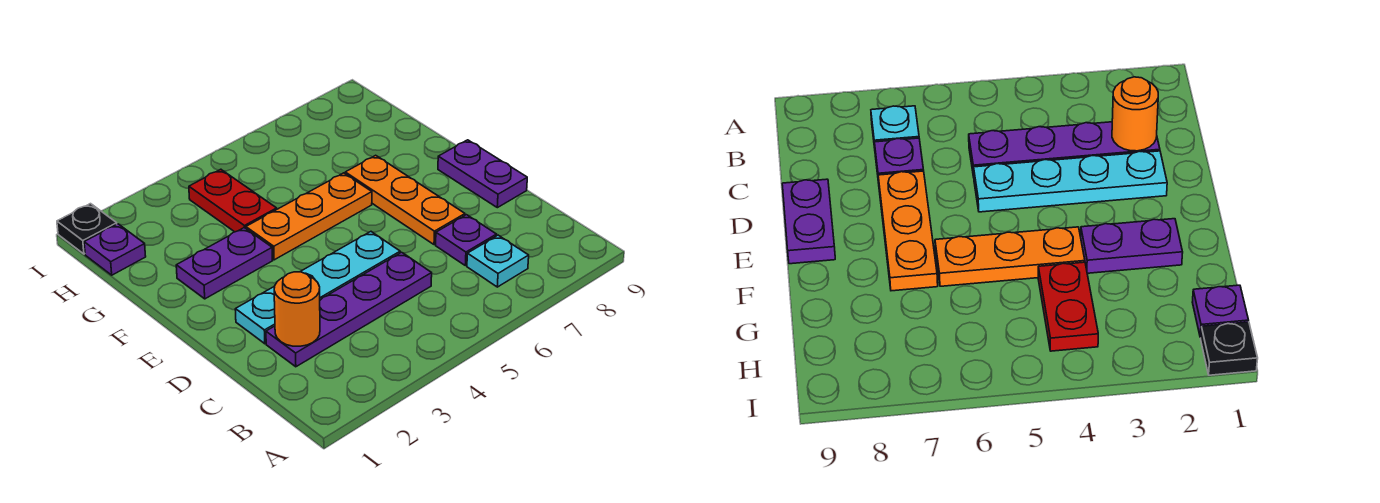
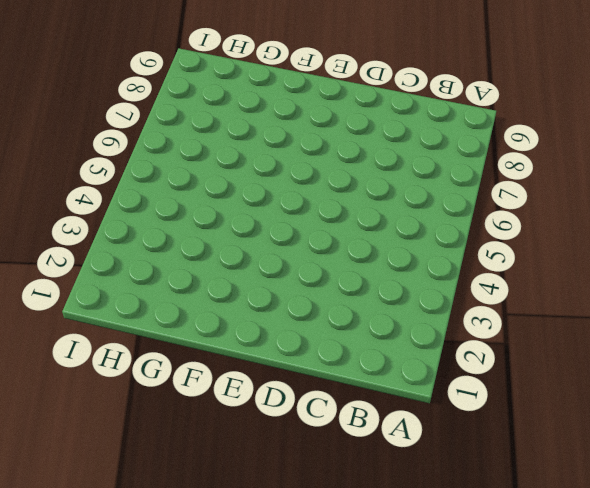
none -> cyan plate B7 level 1
none -> purple plate C2:C5 level 1
none -> purple plate C7 level 1

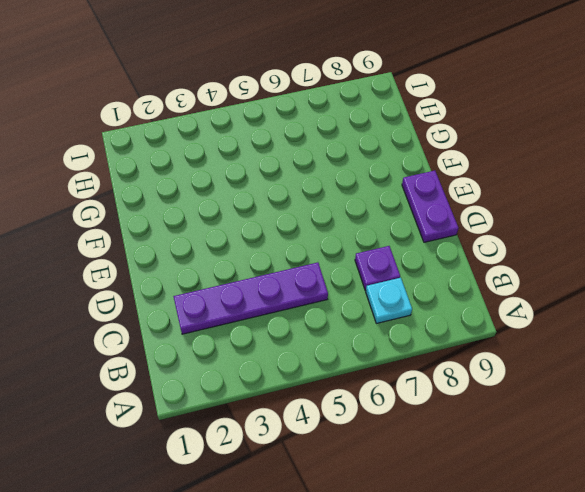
none -> cyan plate D2:D5 level 1
none -> orange plate D7:F7 level 1
none -> purple plate F2:F3 level 1

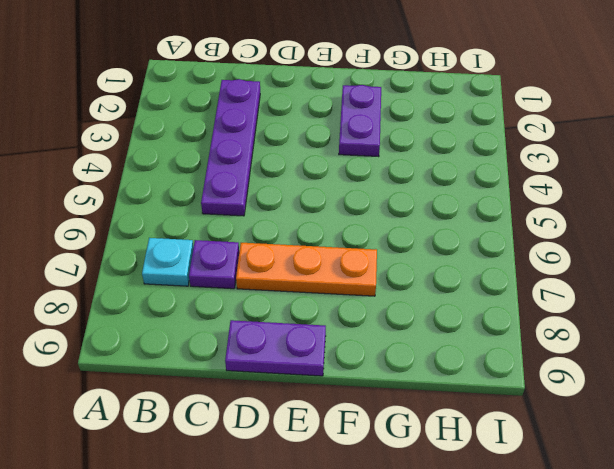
none -> cyan plate D2:D5 level 1
none -> orange plate F4:F6 level 1
none -> red plate G4:H4 level 1

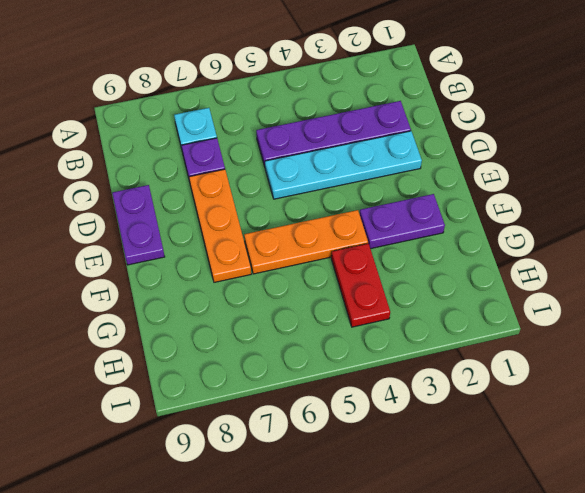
none -> purple plate H1 level 1
none -> black plate I1 level 1
none -> orange round brick C2 level 2

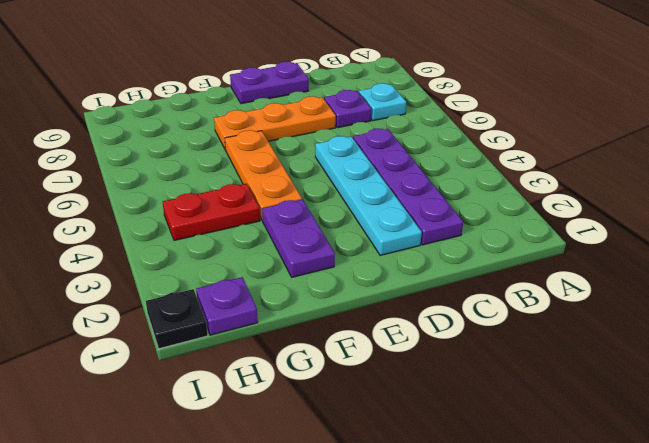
none -> orange round brick C2 level 2

